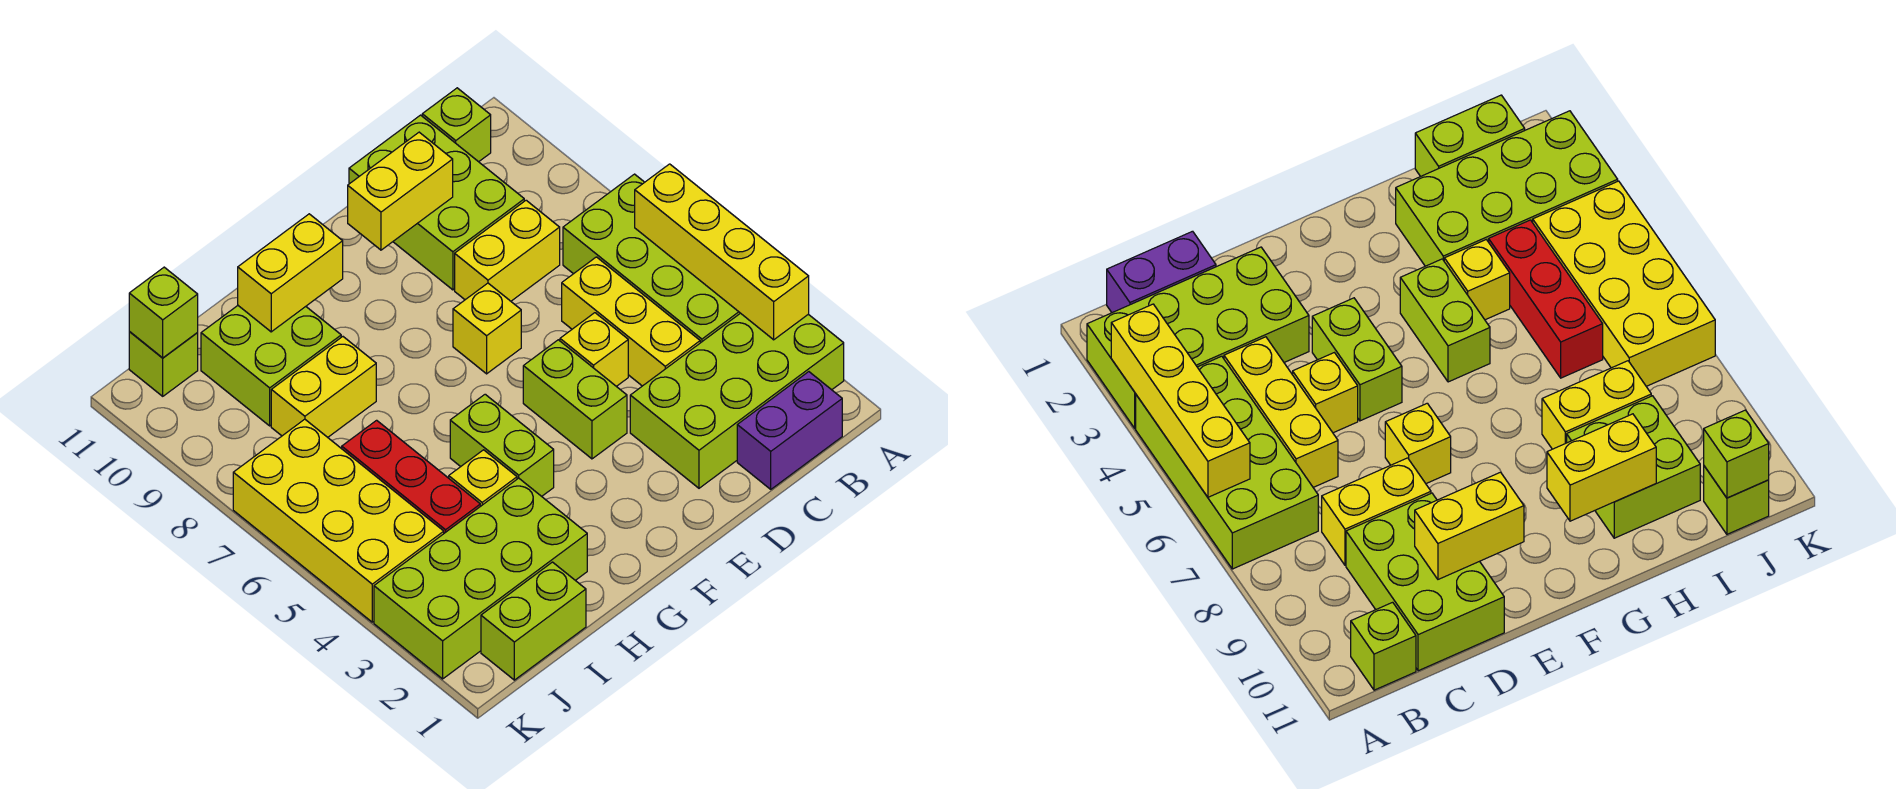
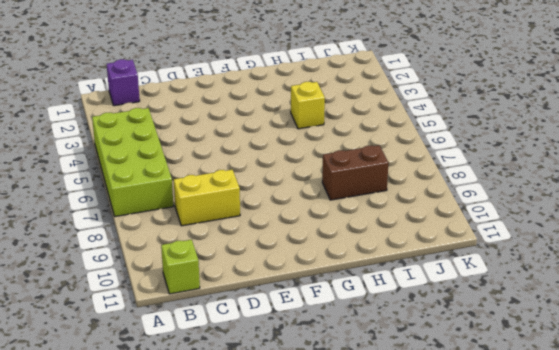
purple brick B1 level 1 -> purple brick B1:C1 level 1
brown brick H8:I8 level 1 -> yellow brick H8:I8 level 1
none -> lime brick A2:D3 level 1
none -> yellow brick C4:C6 level 1
none -> lime brick C9:D11 level 1

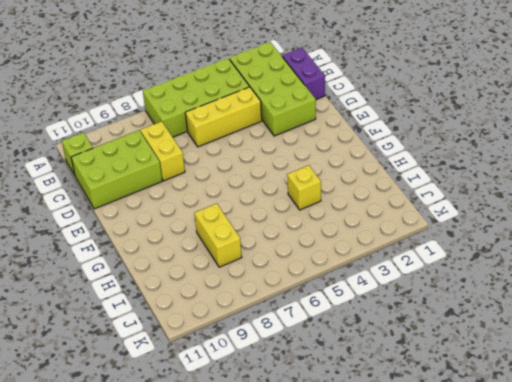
none -> yellow brick D5 level 1
none -> lime brick E4:E5 level 1
none -> yellow brick E7 level 1

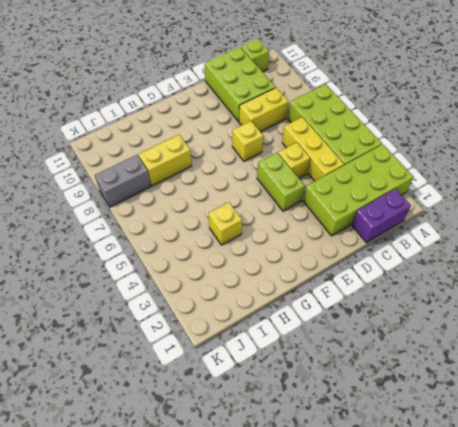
grey brick J8:K8 level 1 -> none
none -> lime brick G4:G5 level 1
none -> lime brick H2:K3 level 1
none -> lime brick H9:I10 level 1

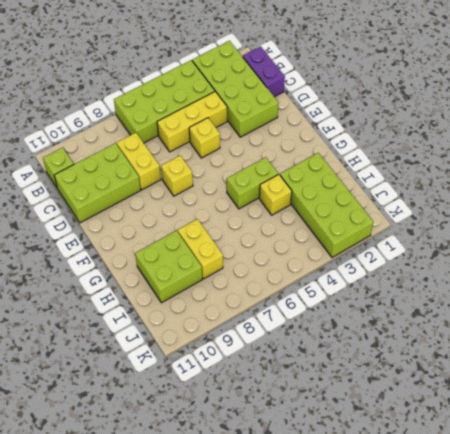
none -> lime brick E4:E5 level 1
none -> lime brick I1:J1 level 1
none -> red brick I4:I6 level 1

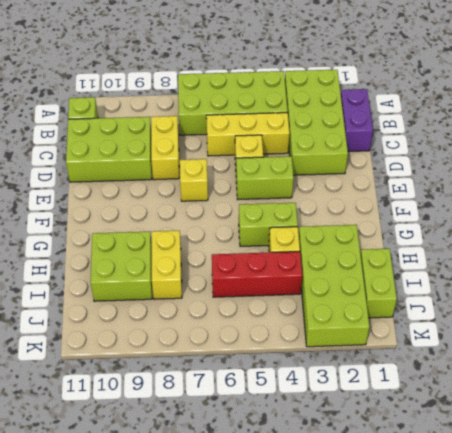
none -> yellow brick J4:K7 level 1
none -> lime brick J11 level 1
none -> yellow brick A3:A6 level 2

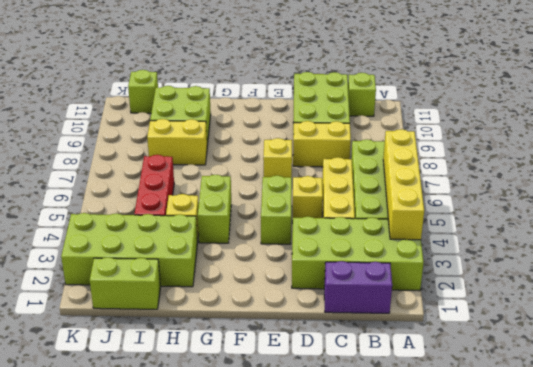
none -> yellow brick J4:K7 level 1
none -> yellow brick D10:E10 level 2
none -> yellow brick G10:H10 level 2

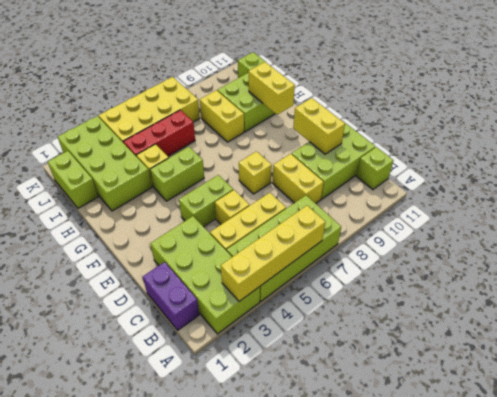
none -> lime brick J11 level 2

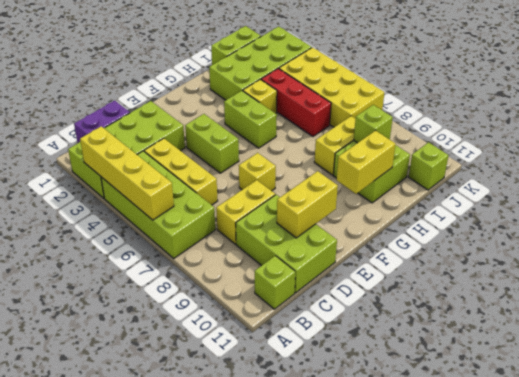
lime brick I9 level 2 -> lime brick J11 level 2
none -> yellow brick D5 level 1

